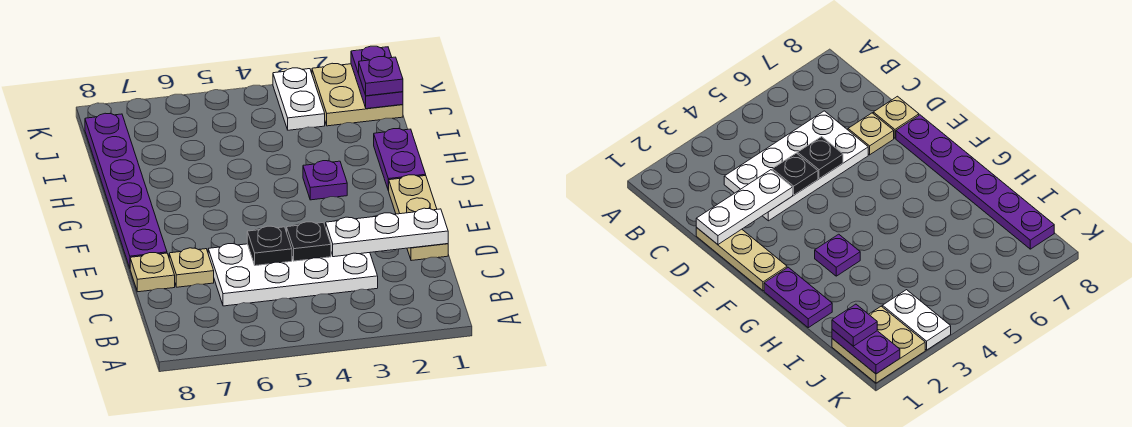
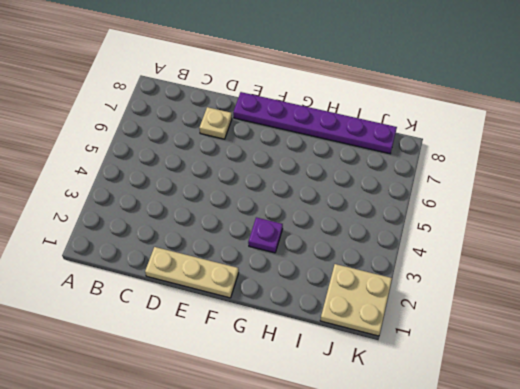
none -> white plate C3:D6 level 1
none -> tan plate D8 level 1
none -> purple plate G1:H1 level 1

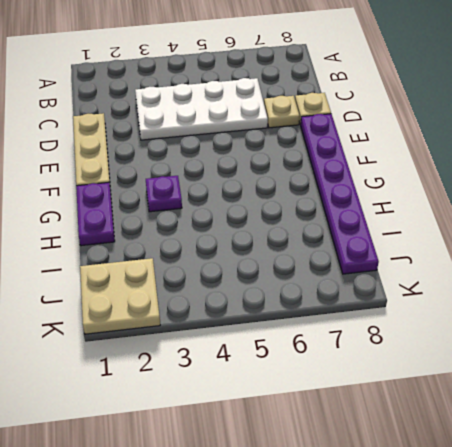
none -> white plate J3:K3 level 1
none -> white plate D1:D3 level 2
none -> black plate D4 level 2

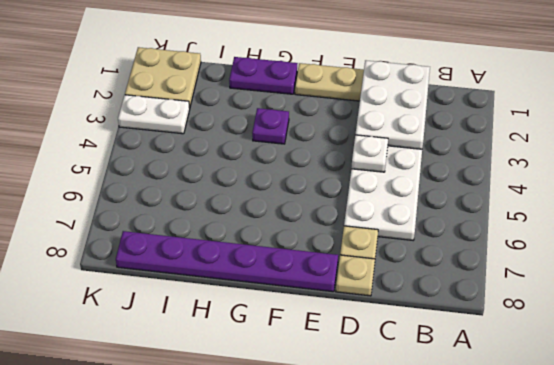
white plate C1:D3 level 2 -> white plate D1:D3 level 2
white plate D4 level 2 -> black plate D4 level 2
none -> black plate D5 level 2
none -> purple plate J1:K1 level 2
none -> purple plate J1 level 3

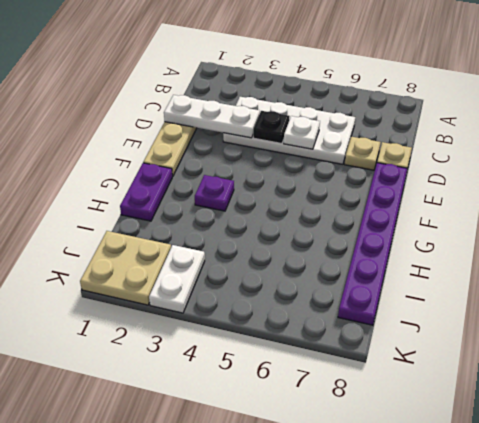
white plate D5 level 2 -> black plate D5 level 2
none -> purple plate J1:K1 level 2
none -> purple plate J1 level 3

